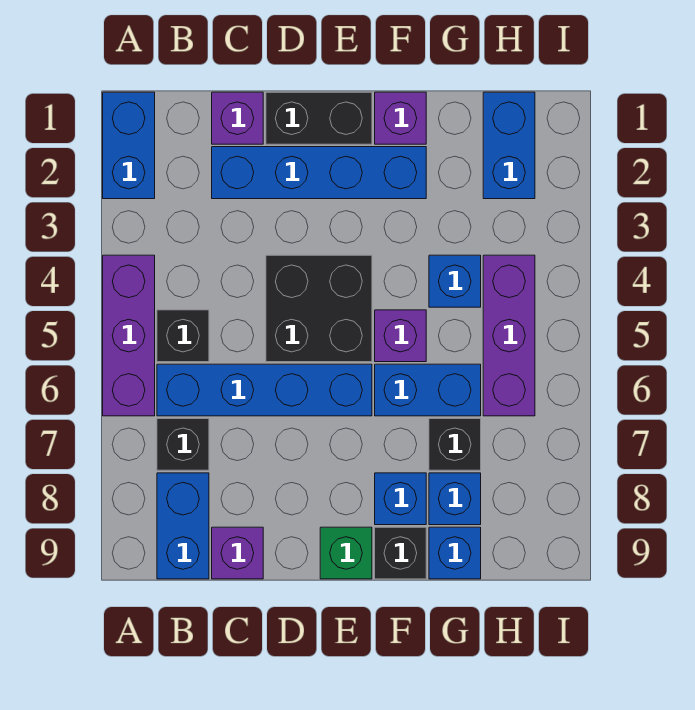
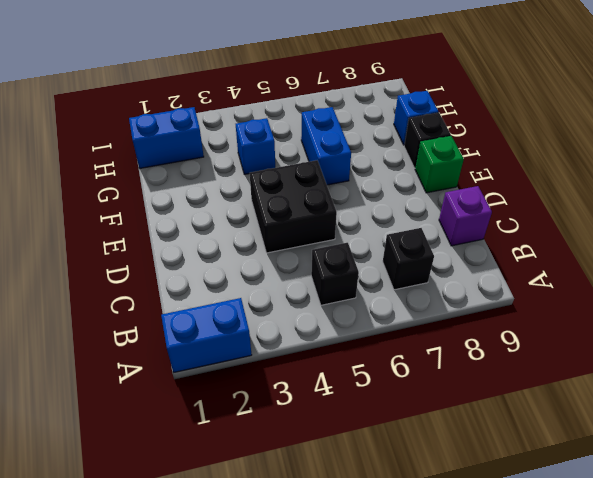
none -> purple brick A4:A6 level 1
none -> blue brick B6:E6 level 1
none -> blue brick B8:B9 level 1

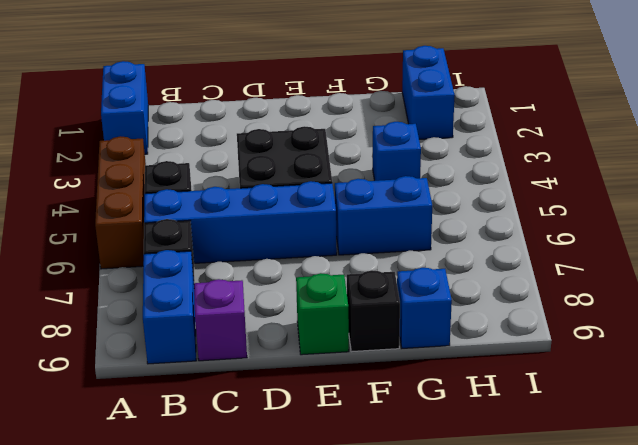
brown brick A4:A6 level 1 -> purple brick A4:A6 level 1
none -> purple brick C1 level 1
none -> blue brick C2:F2 level 1
none -> black brick D1:E1 level 1

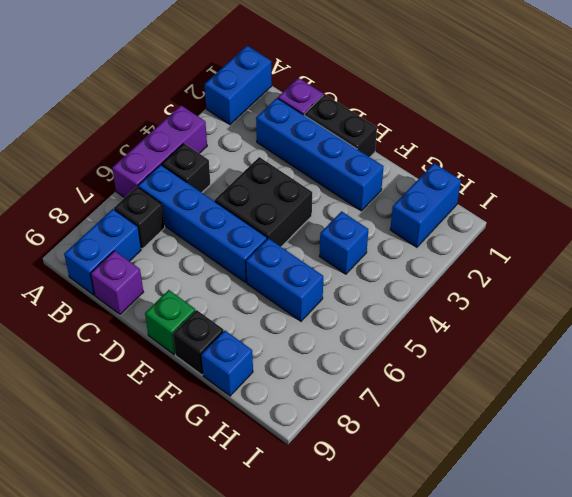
none -> purple brick F1 level 1
none -> purple brick F5 level 1
none -> blue brick F8 level 1

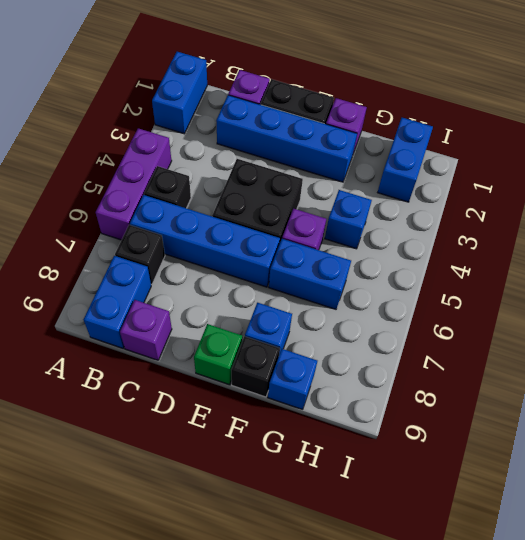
none -> black brick G7 level 1
none -> blue brick G8 level 1
none -> purple brick H4:H6 level 1

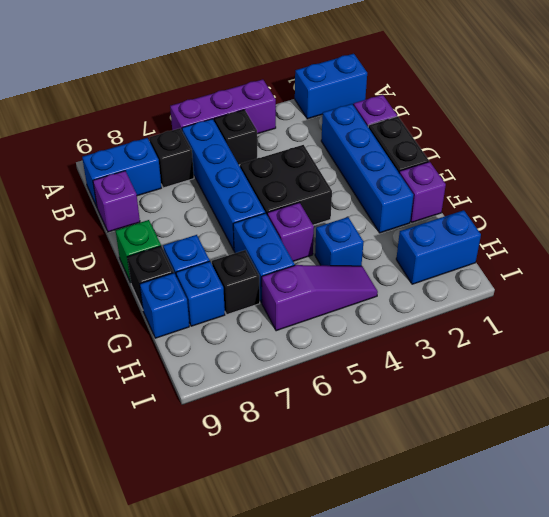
purple slope H4:H6 level 1 top 6 -> purple brick H4:H6 level 1

